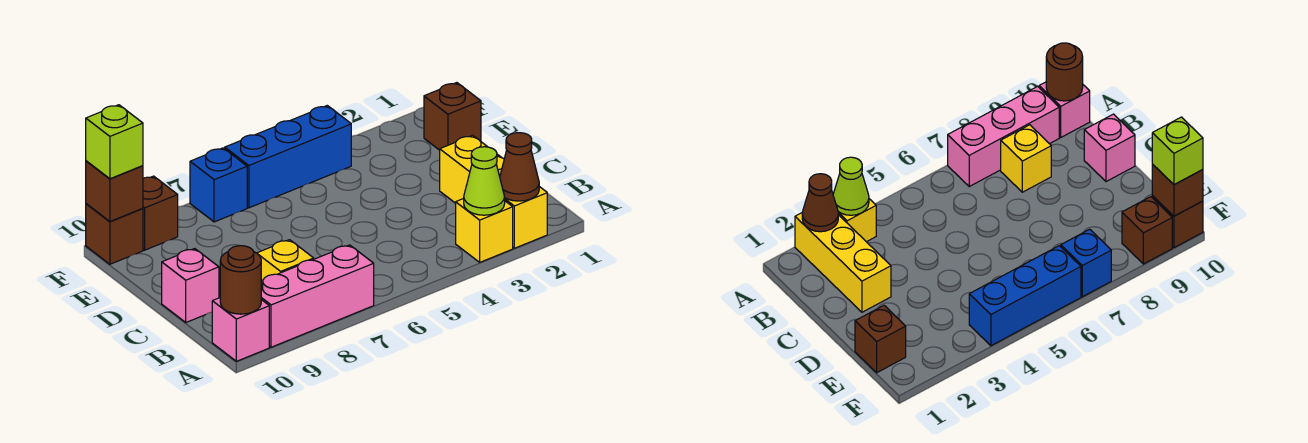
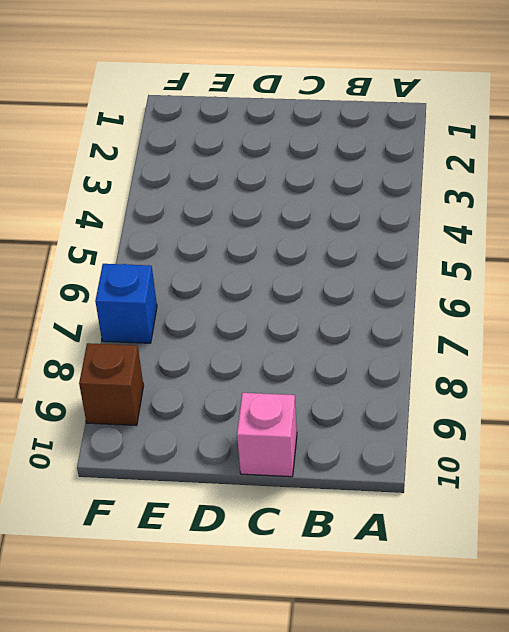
none -> yellow brick A2:C2 level 1
none -> yellow brick A3 level 1
none -> pink brick A7:A9 level 1

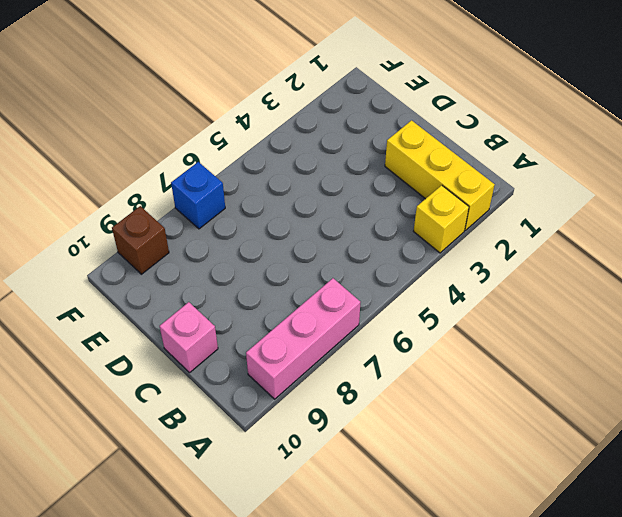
none -> pink brick A10 level 1
none -> yellow brick B8 level 1
none -> brown brick E1 level 1

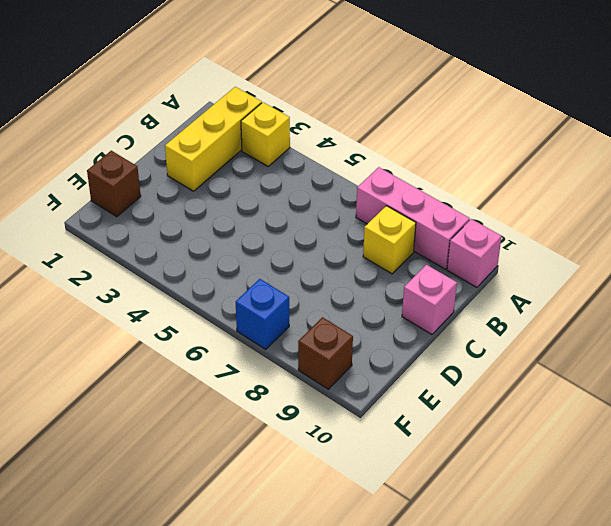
none -> blue brick F4:F6 level 1
none -> brown brick F10 level 1
none -> brown cone A2 level 2

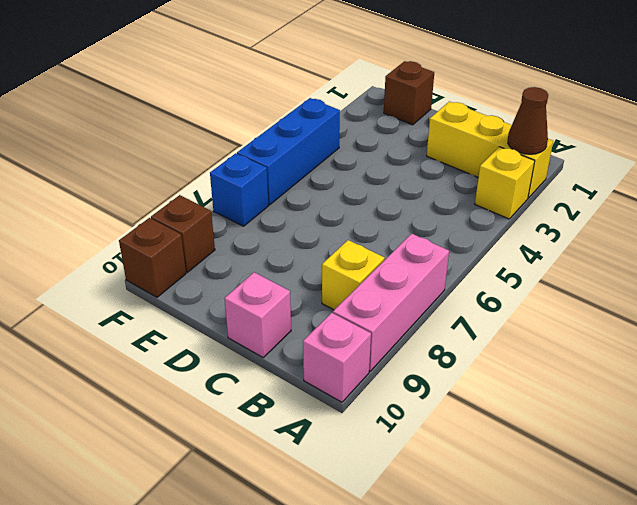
none -> lime cone A3 level 2
none -> brown round brick A10 level 2
none -> brown brick F10 level 2

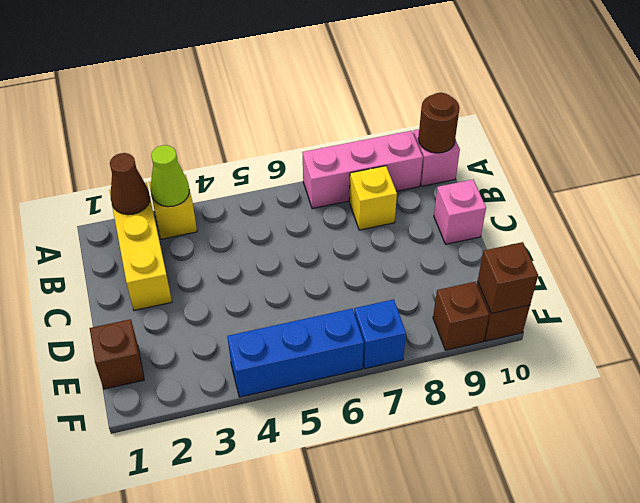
none -> lime brick F10 level 3

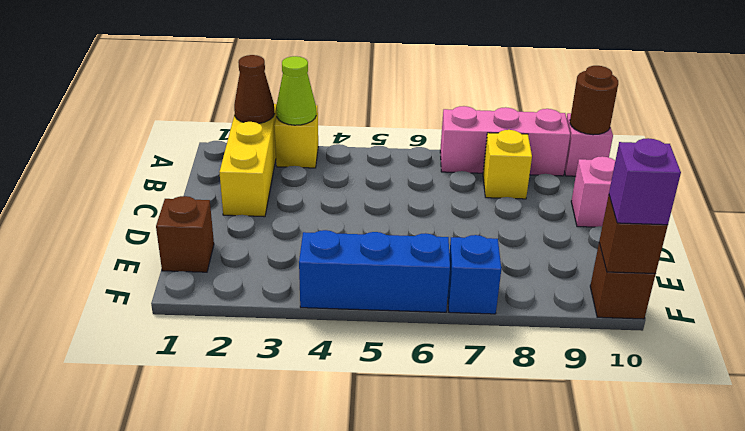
purple brick F10 level 3 -> lime brick F10 level 3
none -> brown brick F9 level 1

